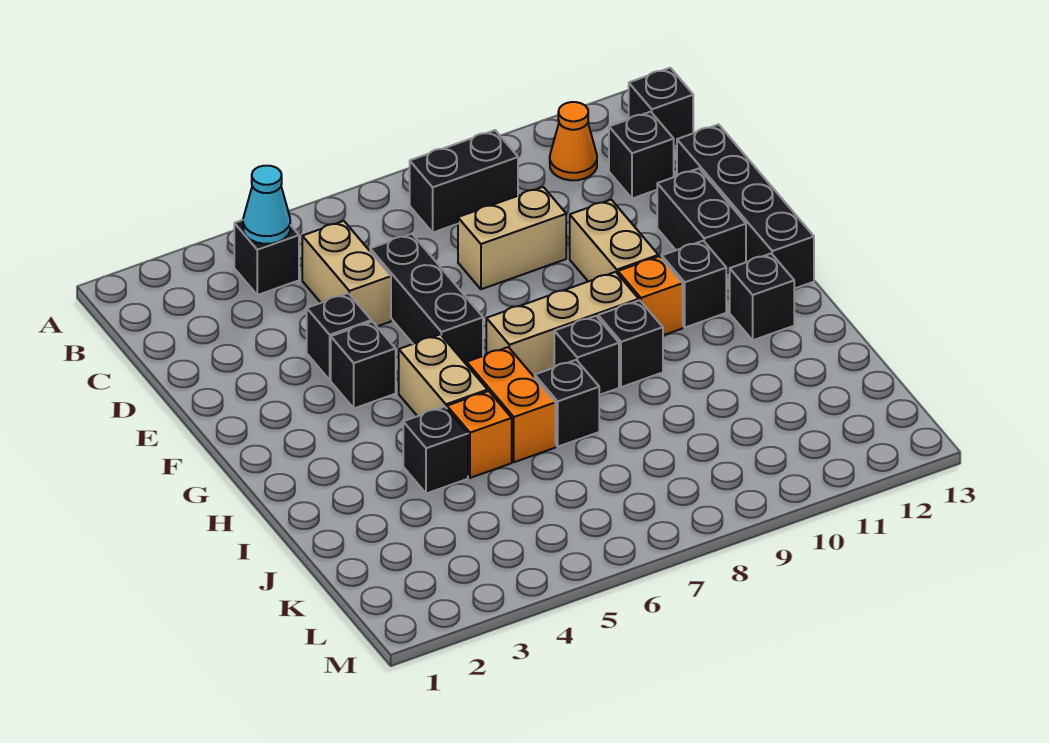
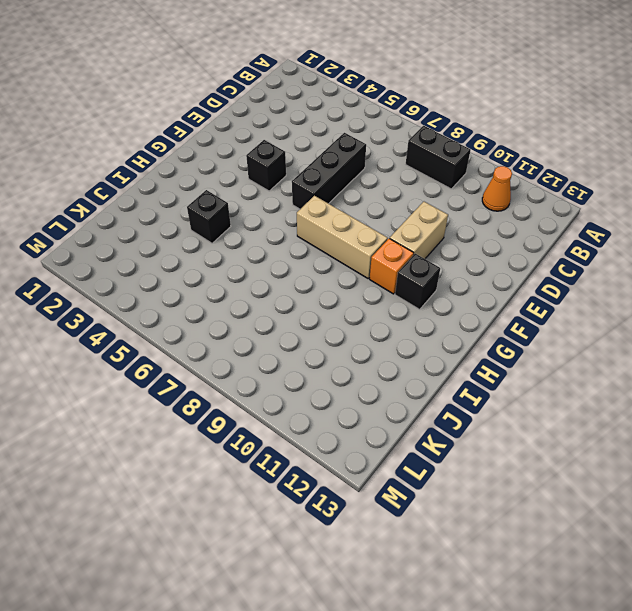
none -> black brick B4 level 1
none -> black brick B13 level 1
none -> tan brick C5:D5 level 1

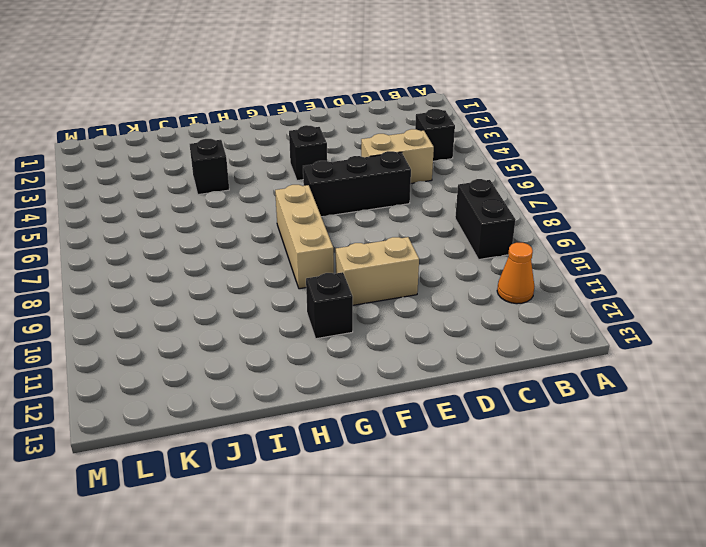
none -> black brick B13 level 1
none -> black brick C12 level 1
none -> tan brick D8:D9 level 1

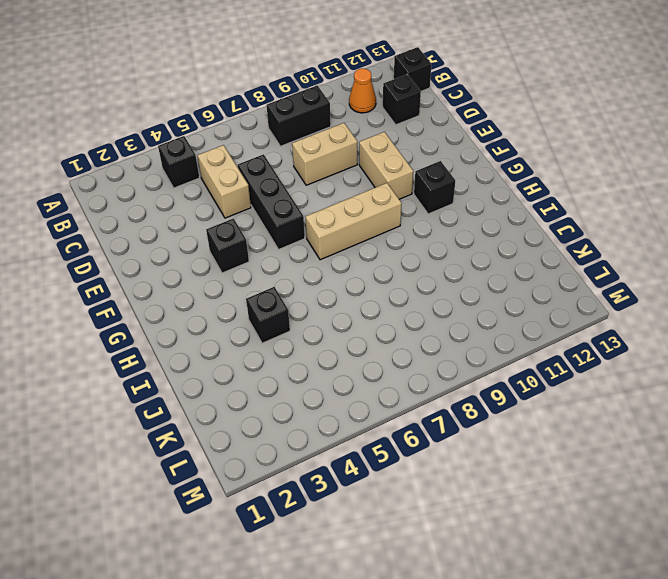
none -> black brick D13:G13 level 1
none -> black brick E4 level 1
none -> black brick E12:F12 level 1

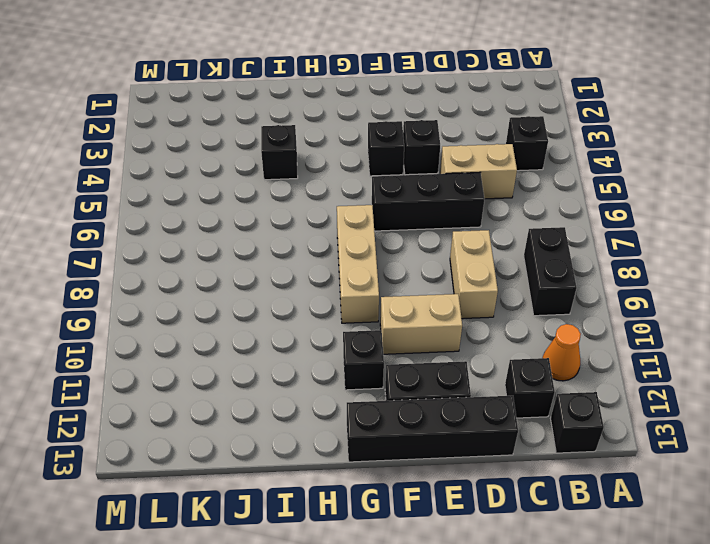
none -> tan brick G5:H5 level 1
none -> orange brick G10 level 1
none -> orange brick H6:I6 level 1

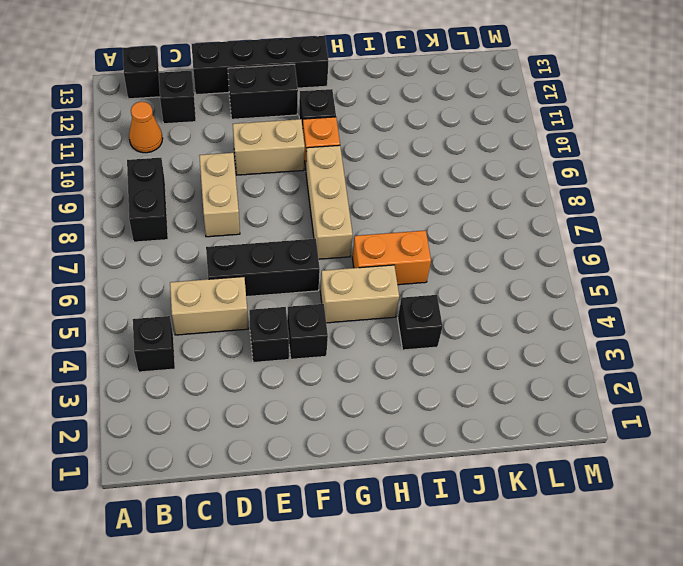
none -> black brick H8 level 1
none -> black brick H9 level 1
none -> black brick H12 level 1

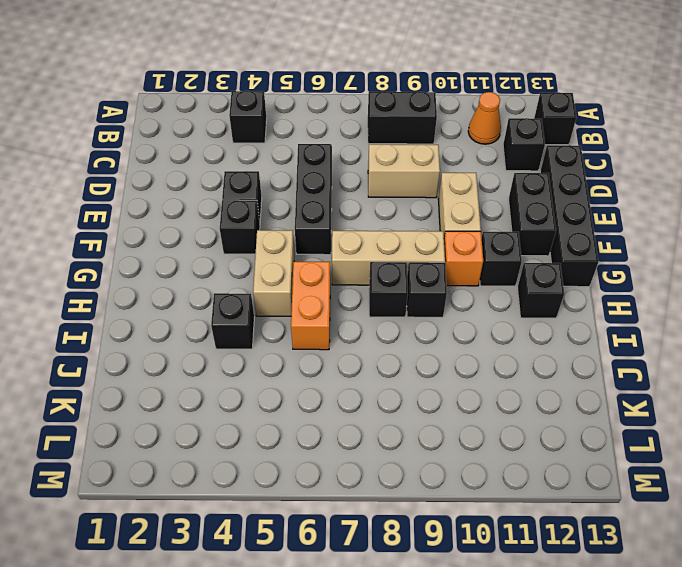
none -> tan brick C5:D5 level 1
none -> orange brick I5 level 1
none -> black brick I7 level 1

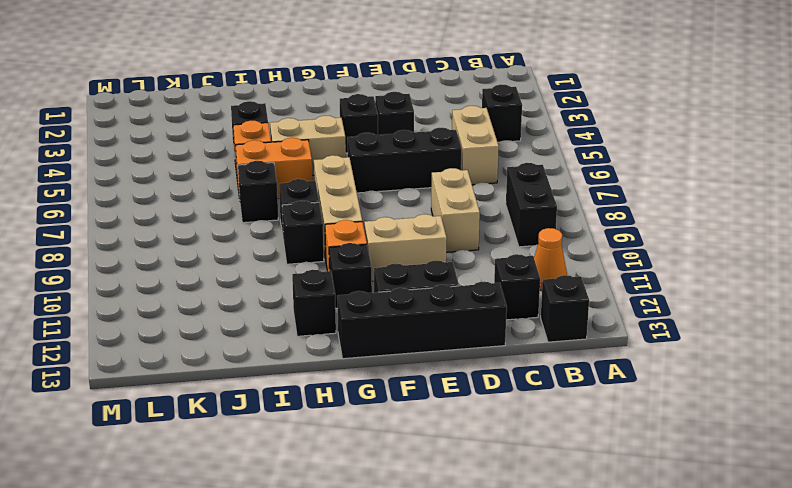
tan brick C5:C6 level 1 -> tan brick C5:D5 level 1
none -> cyan cone B4 level 2

